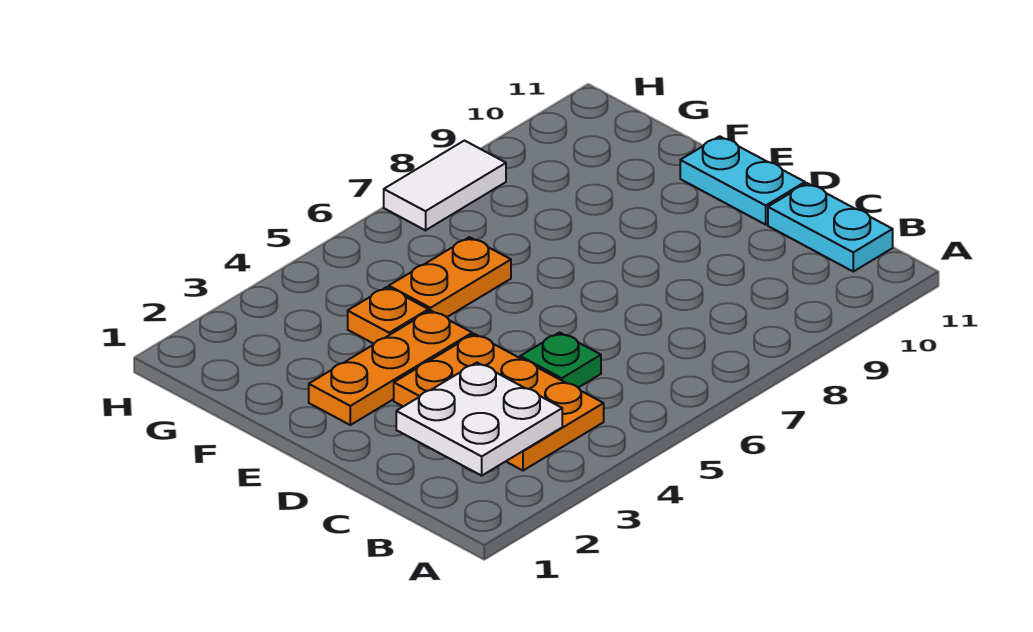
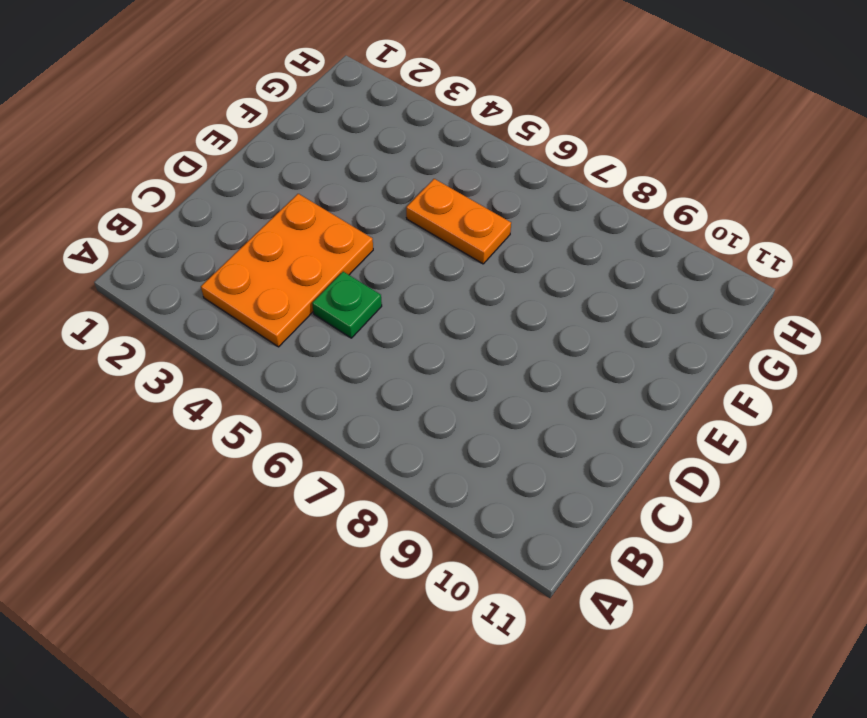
none -> cyan plate B11:C11 level 1
none -> cyan plate D11:E11 level 1

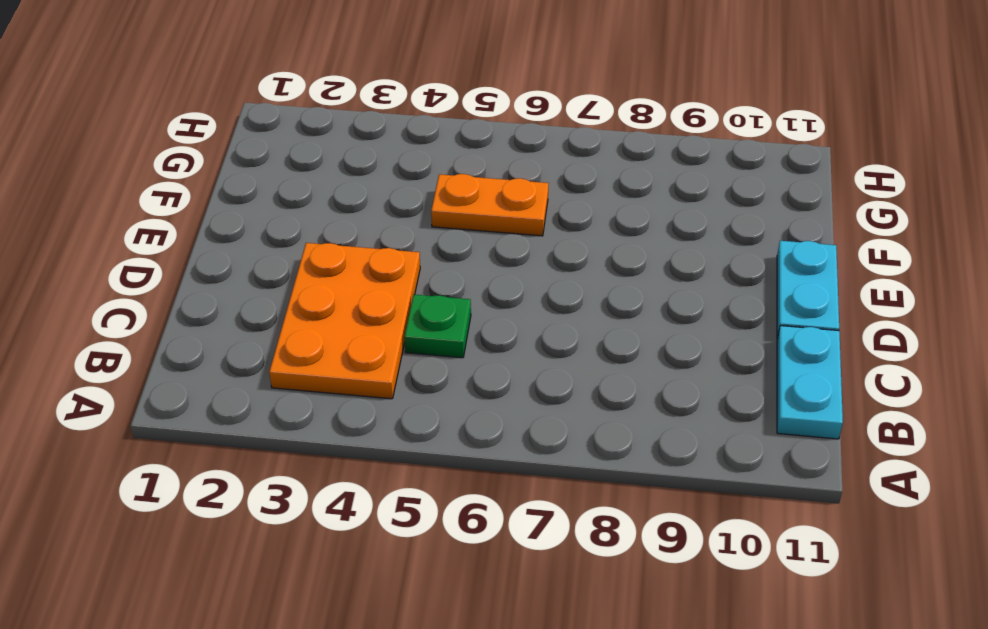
none -> orange plate E2:E4 level 1
none -> orange plate F4 level 1

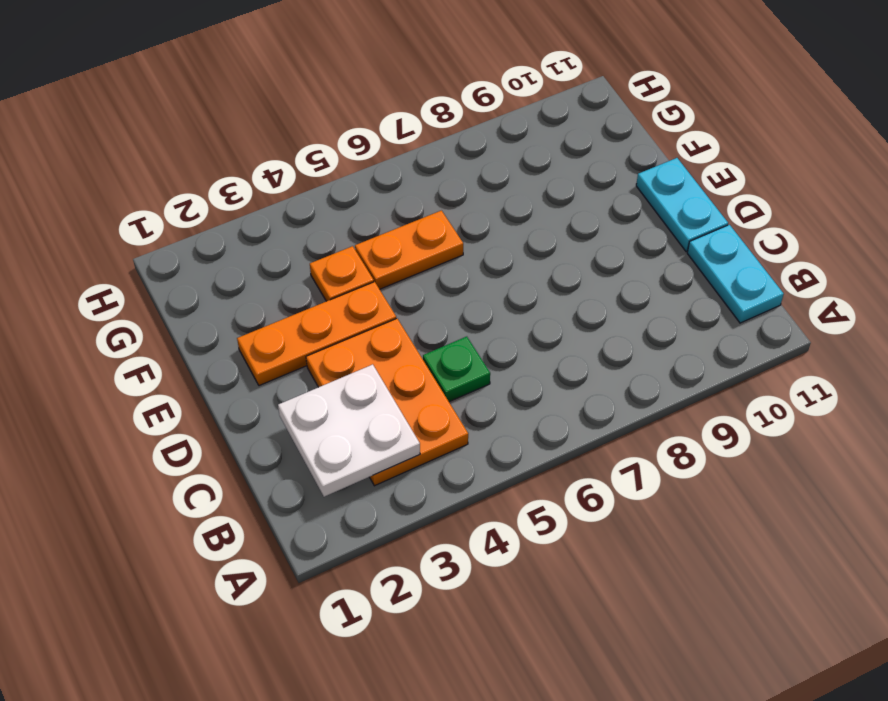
none -> white tile H7:H8 level 1

